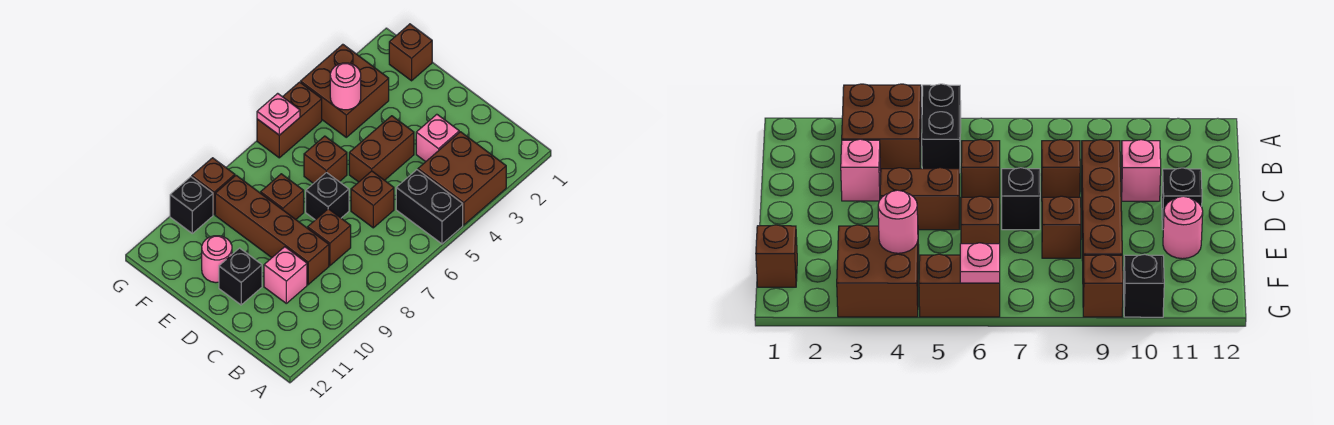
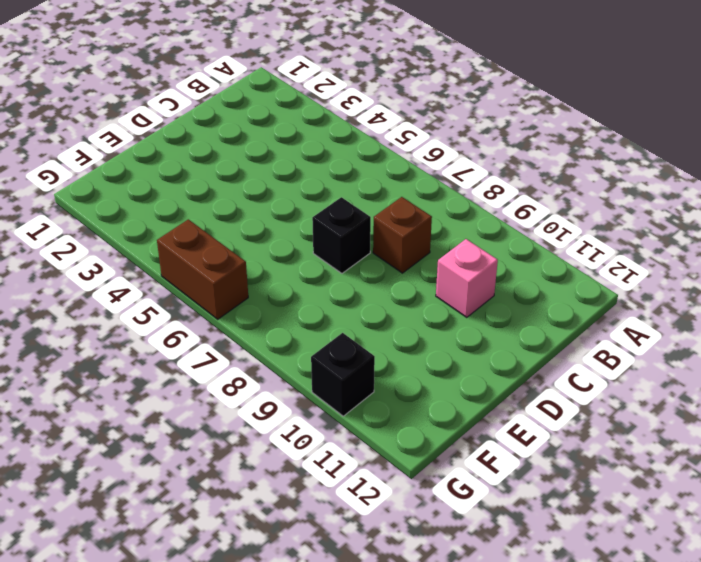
none -> brown brick A3:B4 level 1
none -> black brick A5:B5 level 1
none -> pink brick C3 level 1

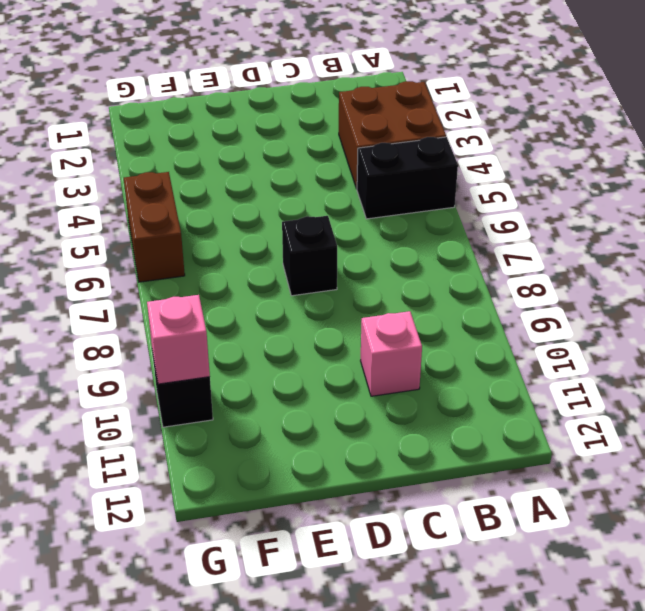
pink brick G10 level 2 -> pink brick C3 level 1
none -> brown brick C6 level 1
none -> brown brick C8 level 1
none -> brown brick C9:F9 level 1

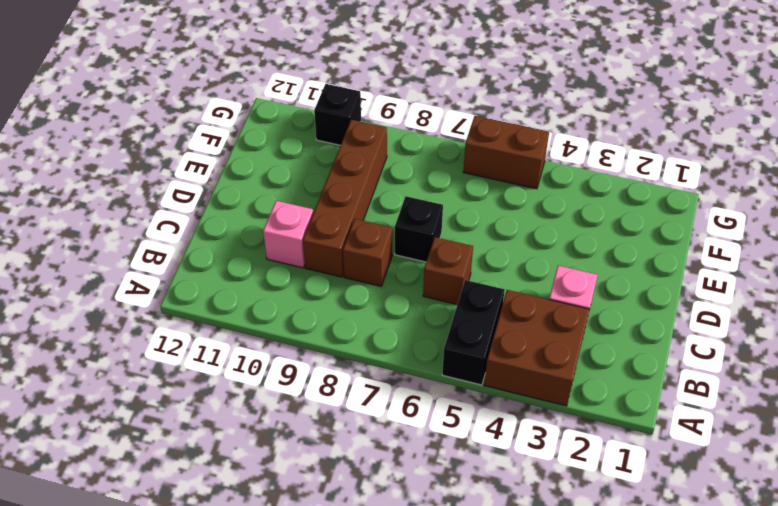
none -> brown brick D4:D5 level 1
none -> black brick D11 level 1
none -> brown brick E6 level 1

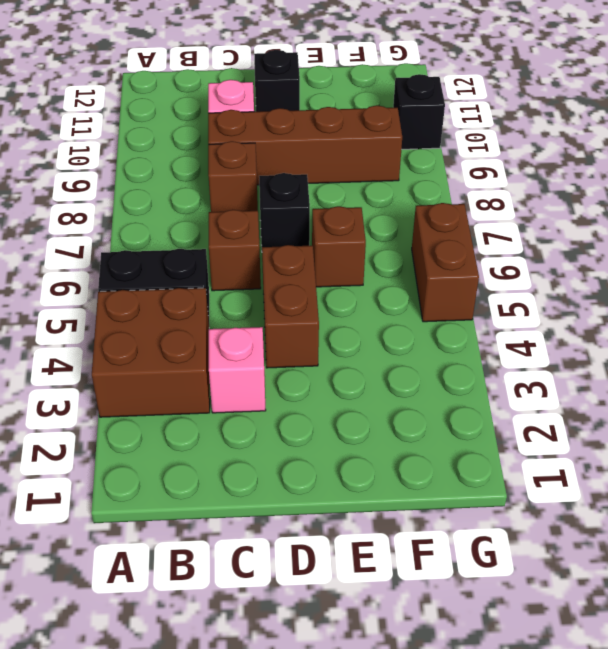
none -> brown brick E8 level 1
none -> pink round brick E11 level 1
none -> brown brick F1 level 1

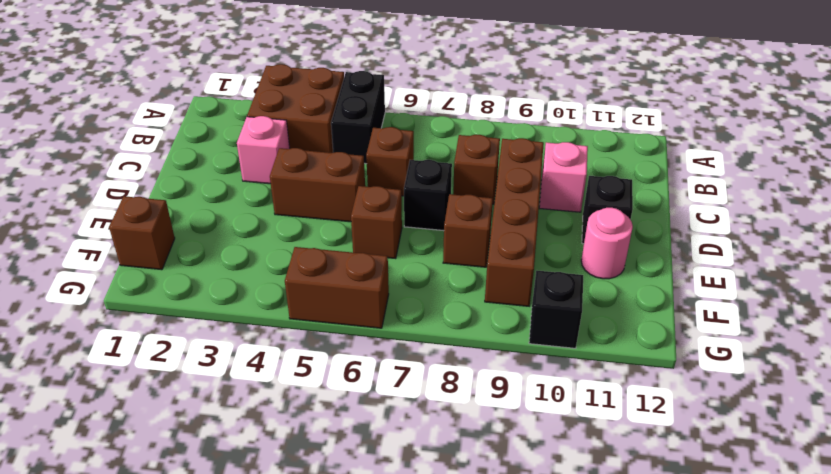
none -> brown brick F3:G4 level 1
none -> brown brick G9 level 1
none -> pink round brick F4 level 2

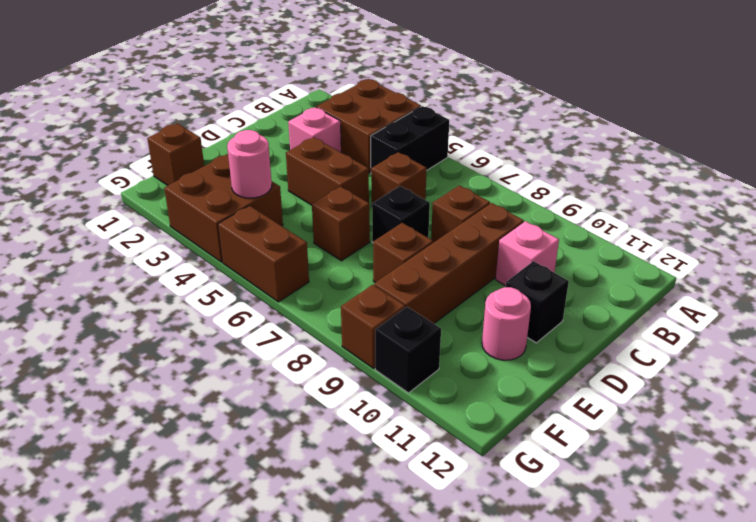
none -> pink plate G6 level 2

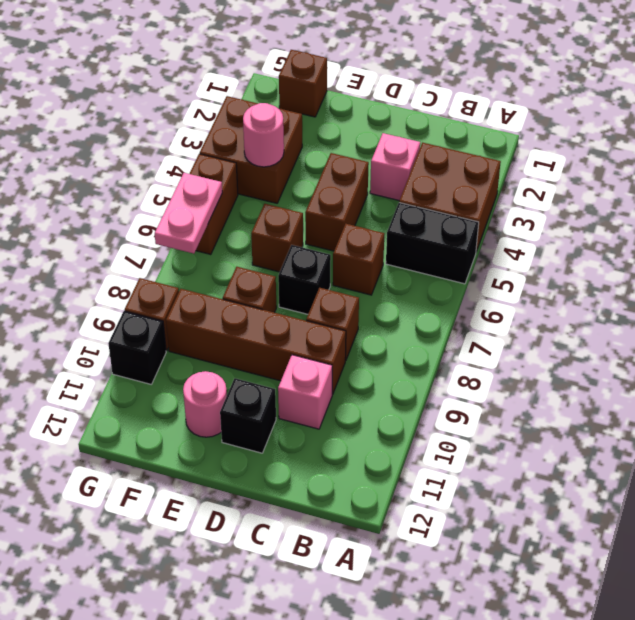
pink plate G6:G7 level 2 -> pink plate G6 level 2

